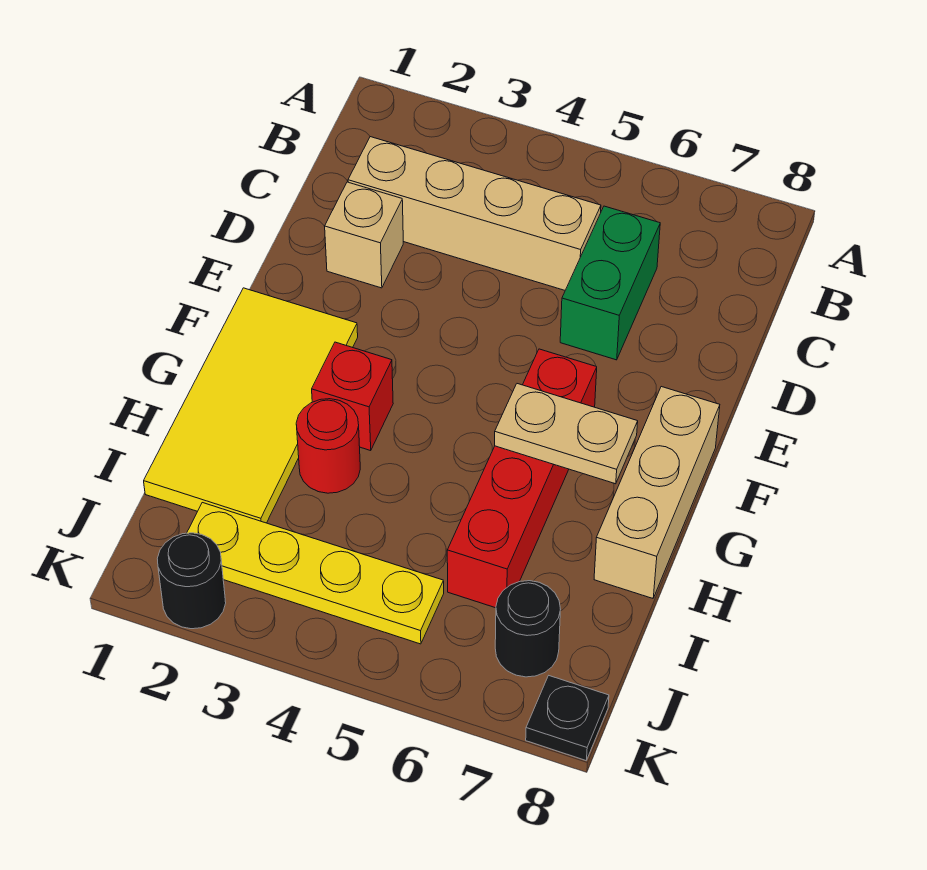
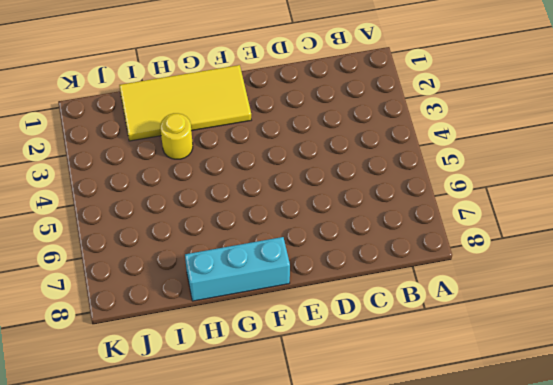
cyan brick F8:H8 level 1 -> tan brick F8:H8 level 1
yellow round brick H3 level 1 -> red round brick H3 level 1
none -> tan brick C2:C5 level 1
none -> green brick C6:D6 level 1
none -> tan brick D2 level 1

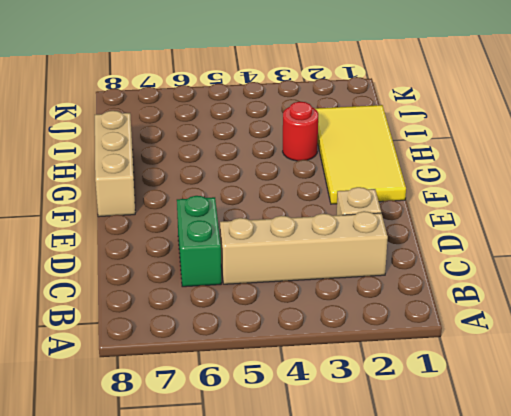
none -> red brick F6:I6 level 1
none -> red brick G3 level 1
none -> yellow plate J2:J5 level 1

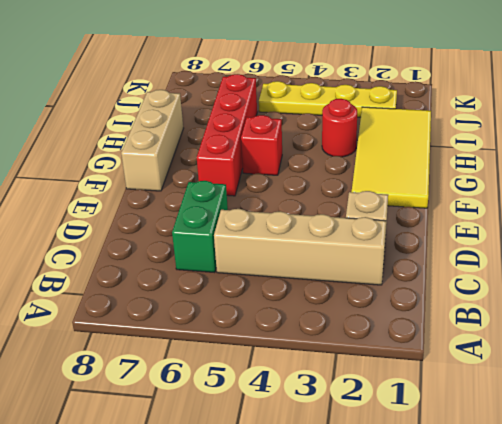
red brick G5 level 1 -> red brick G3 level 1
none -> black round brick J7 level 1
none -> black round brick K2 level 1
none -> black plate K8 level 1

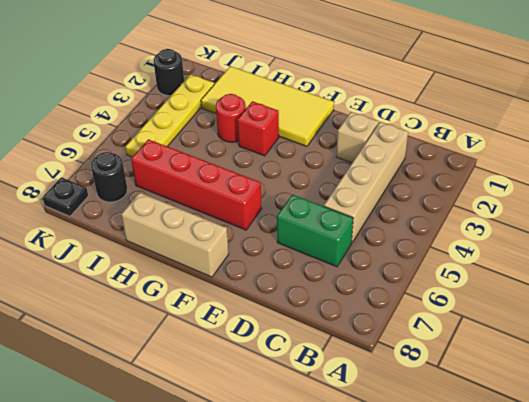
none -> tan plate G6:G7 level 2

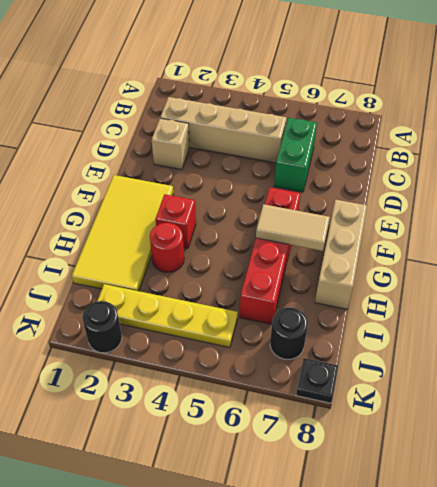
tan tile G6:G7 level 2 -> tan plate G6:G7 level 2

